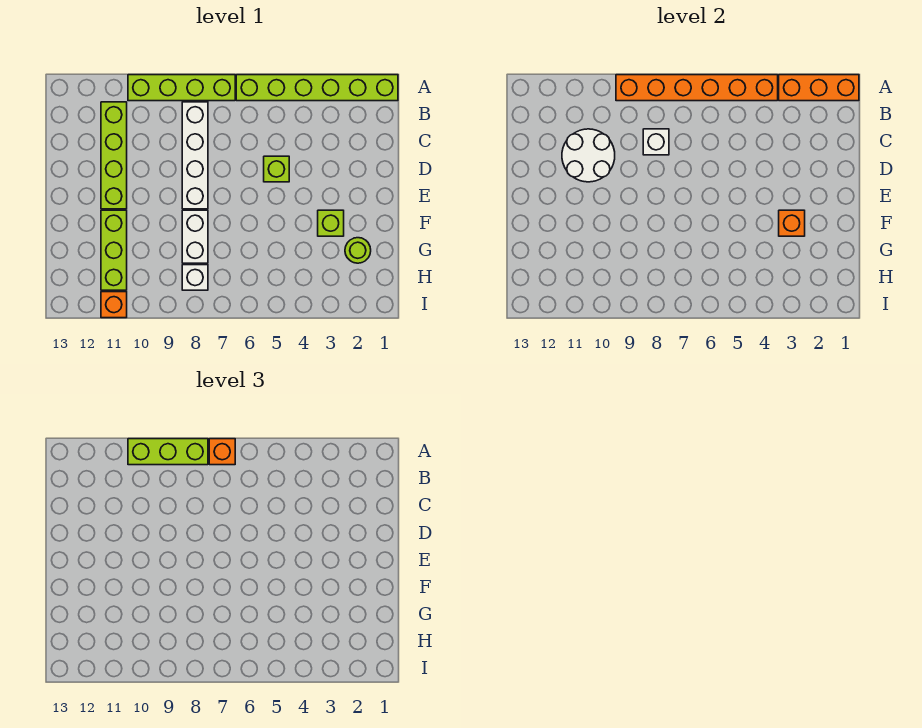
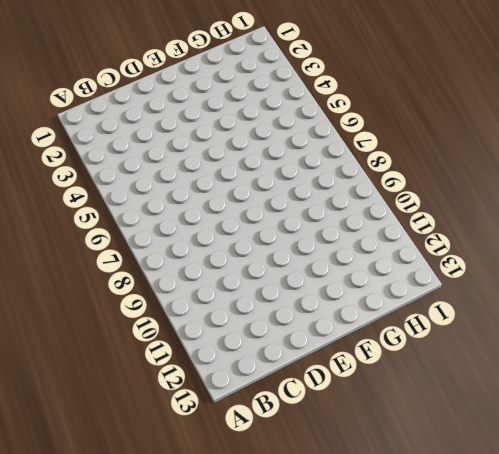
none -> lime brick A1:A6 level 1
none -> lime brick A7:A10 level 1
none -> white brick B8:E8 level 1

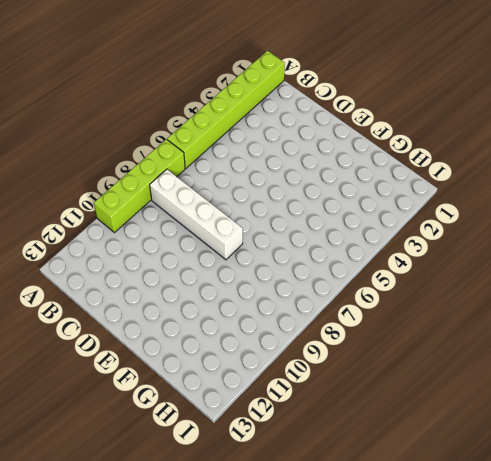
none -> lime brick B11:E11 level 1
none -> lime brick D5 level 1
none -> lime brick F3 level 1

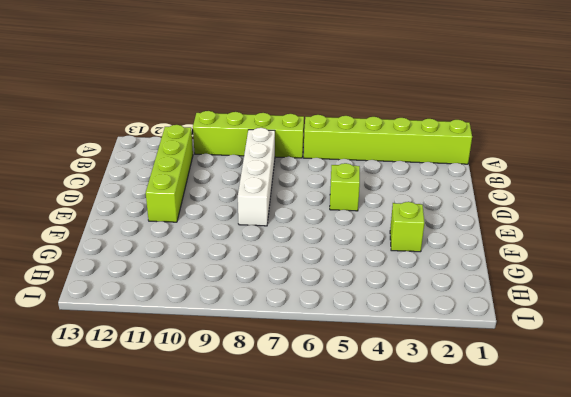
none -> white brick F8:G8 level 1
none -> lime brick F11:H11 level 1
none -> lime round brick G2 level 1

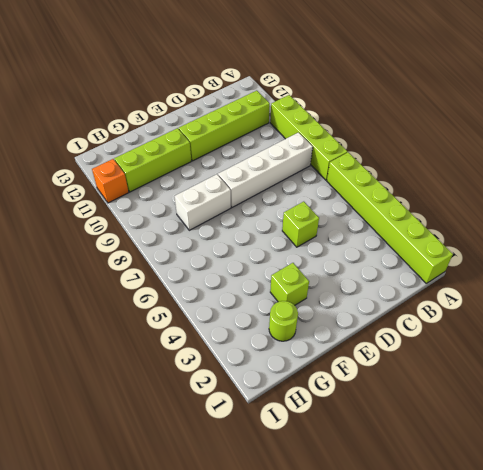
none -> white brick H8 level 1
none -> orange brick A1:A3 level 2
none -> orange brick A4:A9 level 2

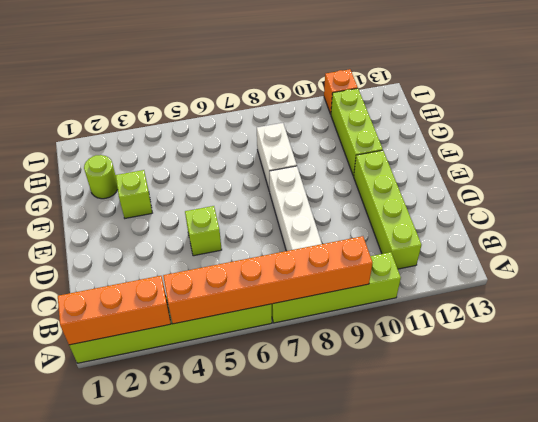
none -> white brick H8 level 1
none -> white brick C8 level 2
none -> white round brick C10:D11 level 2

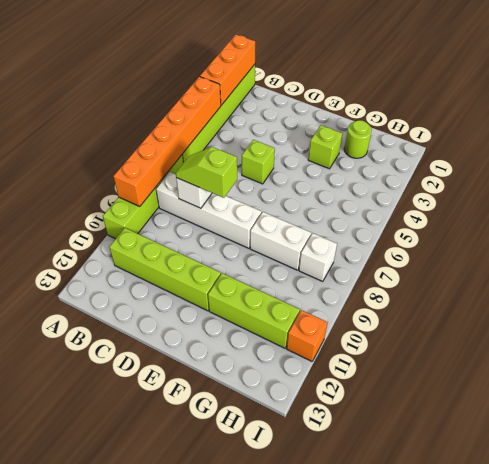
lime slope C8:D8 level 3 top D -> none
none -> white round brick C10:D11 level 2
none -> orange brick F3 level 2
none -> orange brick A7 level 3

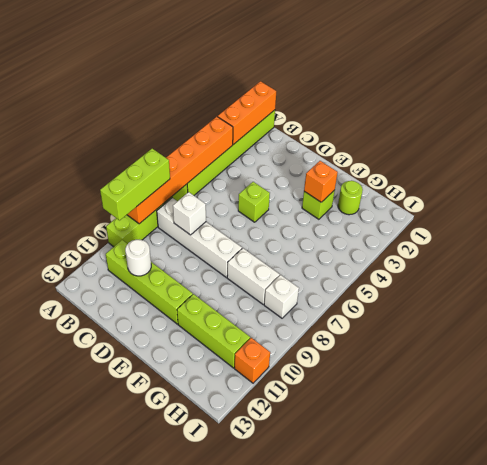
white round brick C11 level 2 -> white round brick C10:D11 level 2
none -> orange brick A7 level 3

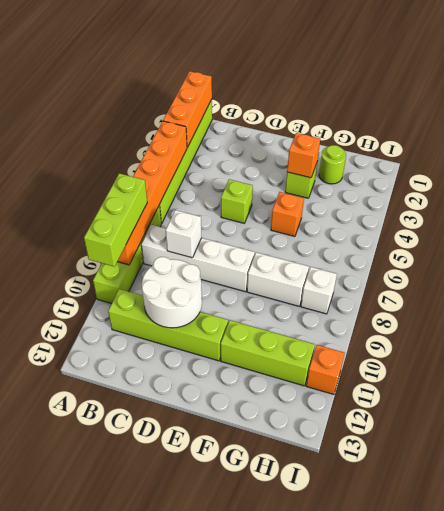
orange brick F5 level 1 -> orange brick A7 level 3

